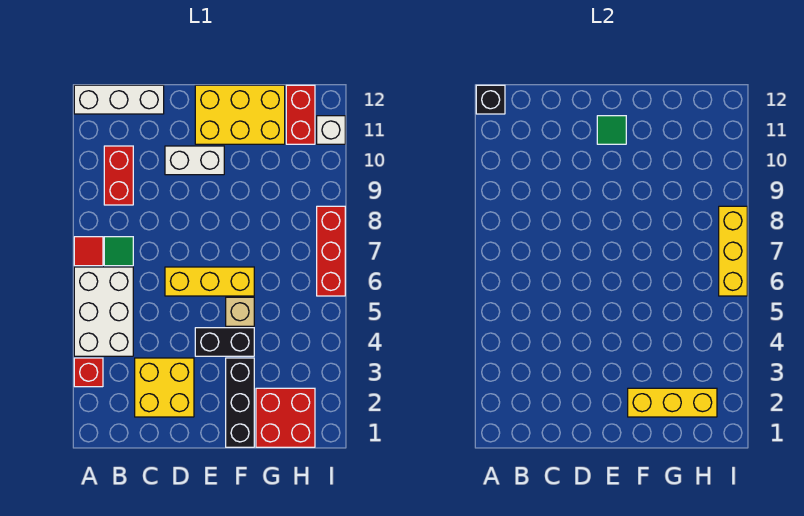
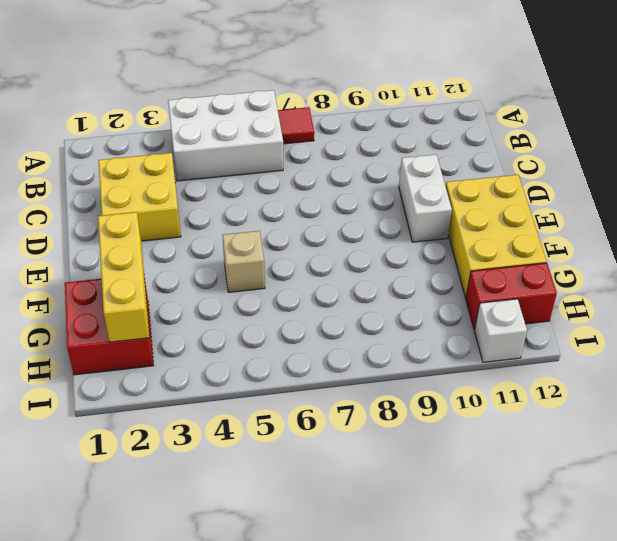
none -> red brick A3 level 1
none -> white brick A12:C12 level 1
none -> green tile B7 level 1

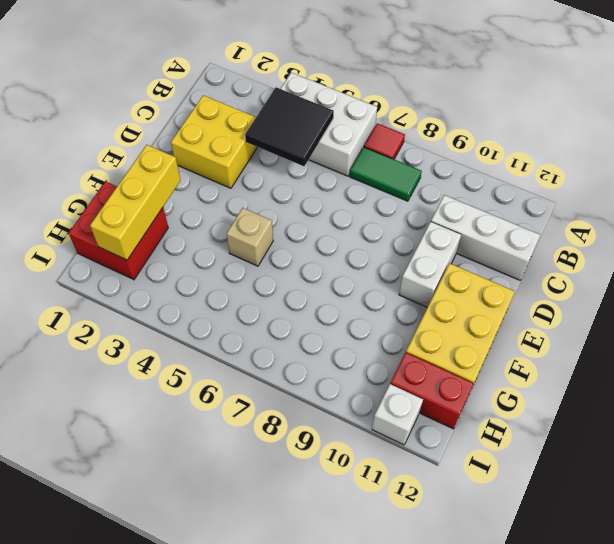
black tile B4:C5 level 2 -> none
green tile B7:B8 level 1 -> green tile B7 level 1
white brick C10:C12 level 1 -> white brick A12:C12 level 1
none -> red brick A3 level 1
none -> red brick B9:B10 level 1
none -> yellow brick D6:F6 level 1

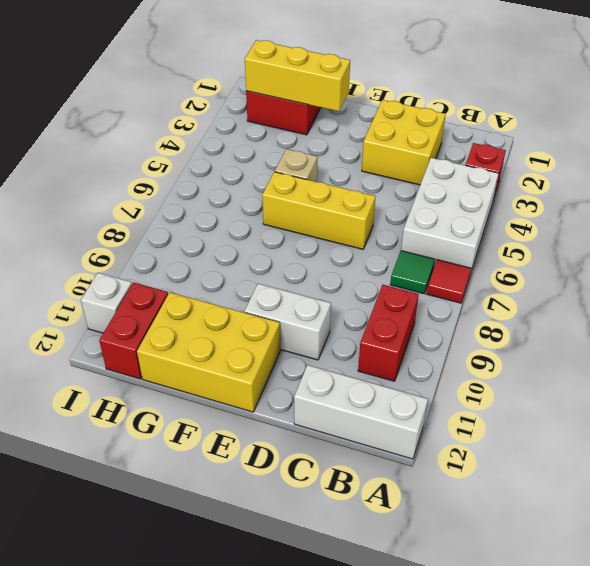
none -> black brick E4:F4 level 1
none -> black brick F1:F3 level 1
none -> red brick I6:I8 level 1

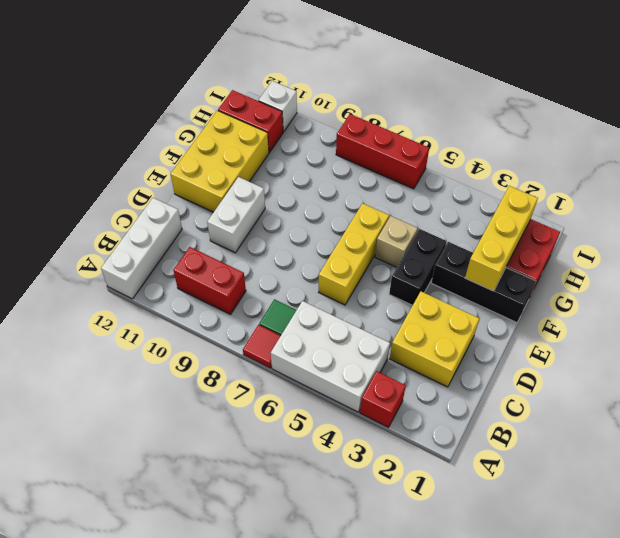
none -> black brick A12 level 2
none -> green tile E11 level 2
none -> yellow brick I6:I8 level 2

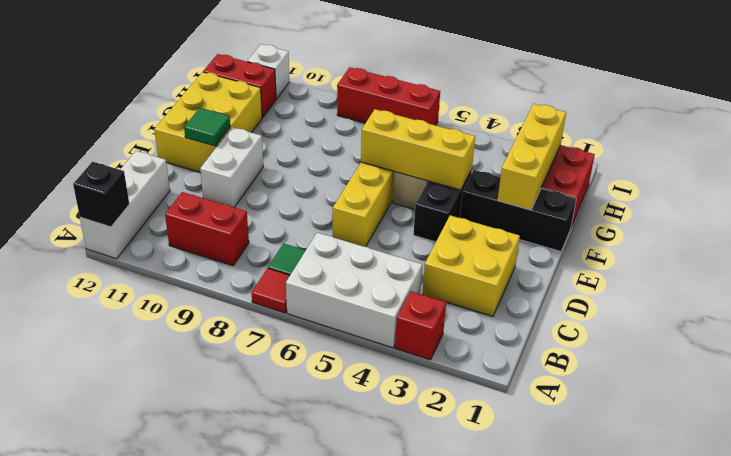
yellow brick F4:F6 level 2 -> yellow brick I6:I8 level 2

